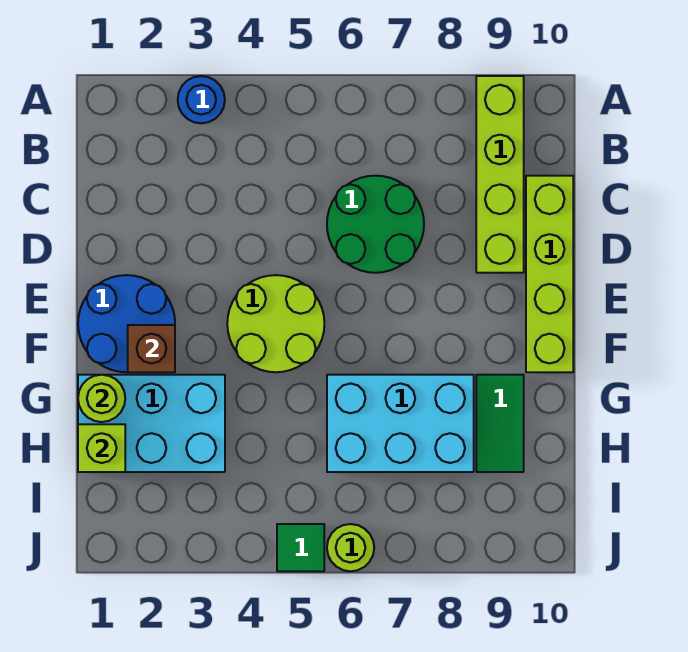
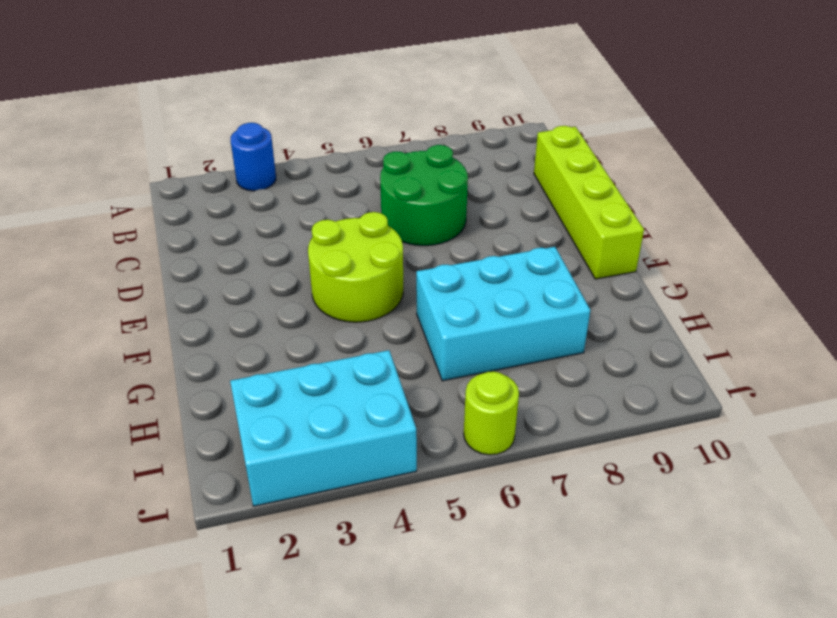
cyan brick I2:J4 level 1 -> cyan brick G1:H3 level 1
none -> lime brick A9:D9 level 1
none -> blue round brick E1:F2 level 1
none -> green tile G9:H9 level 1

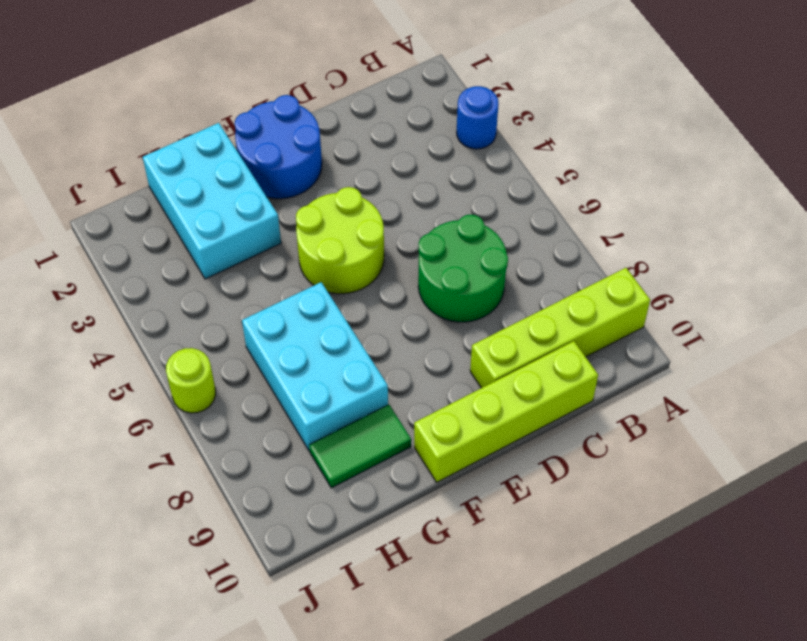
none -> green tile J5 level 1
none -> brown brick F2 level 2
none -> lime round brick G1 level 2

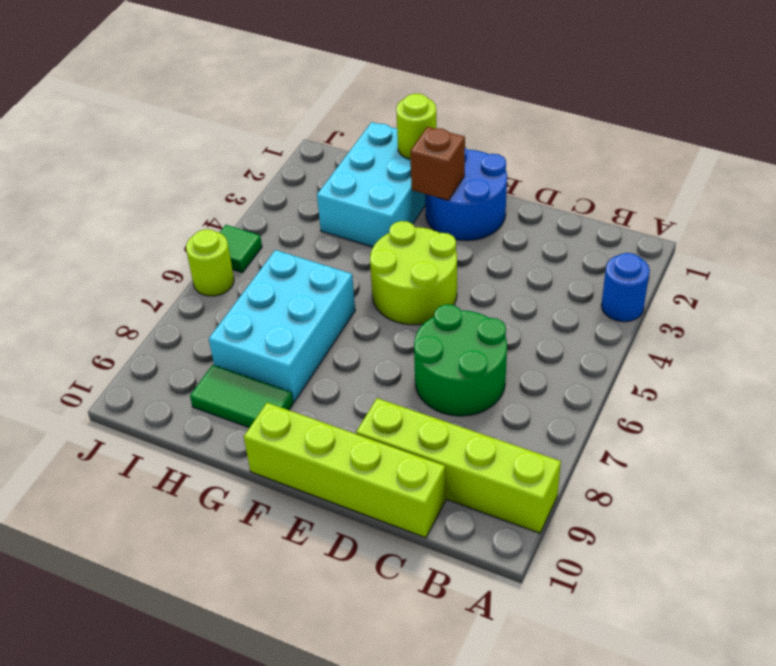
none -> lime brick H1 level 2

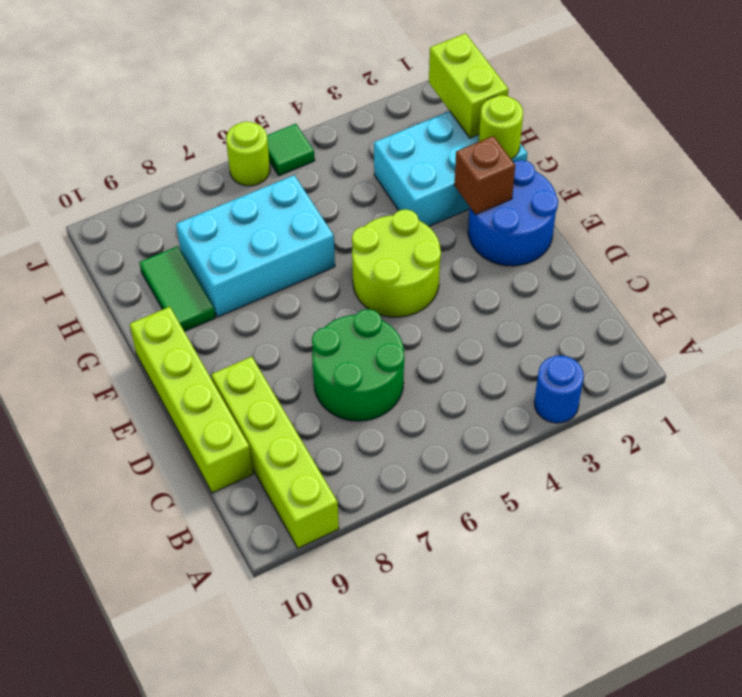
lime brick H1:I1 level 2 -> lime brick H1 level 2

